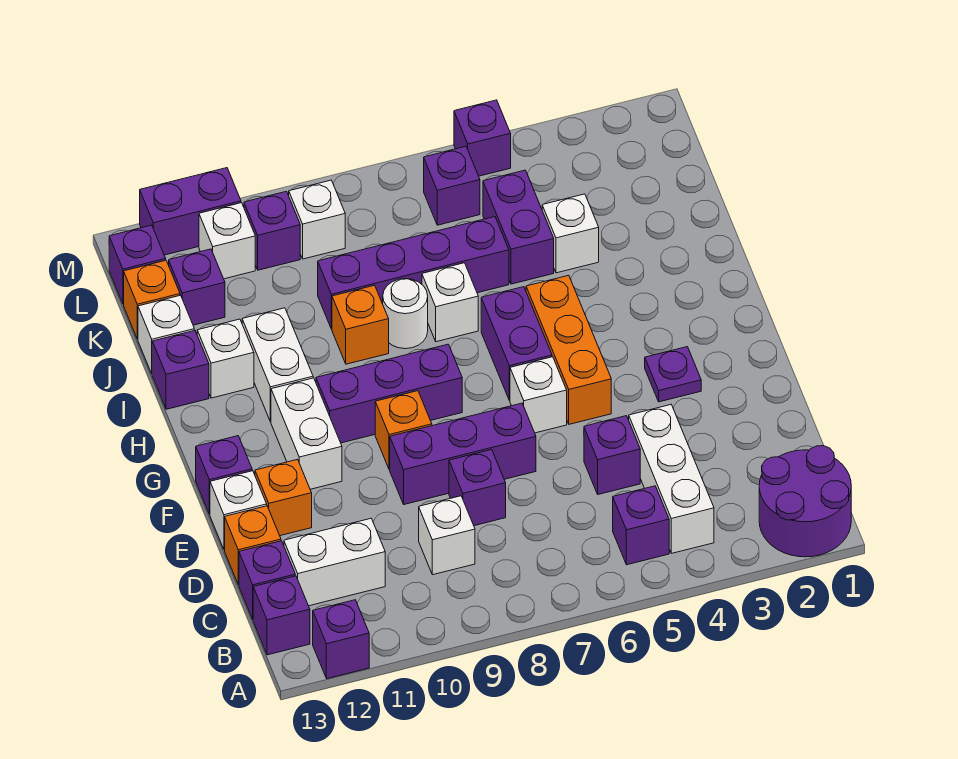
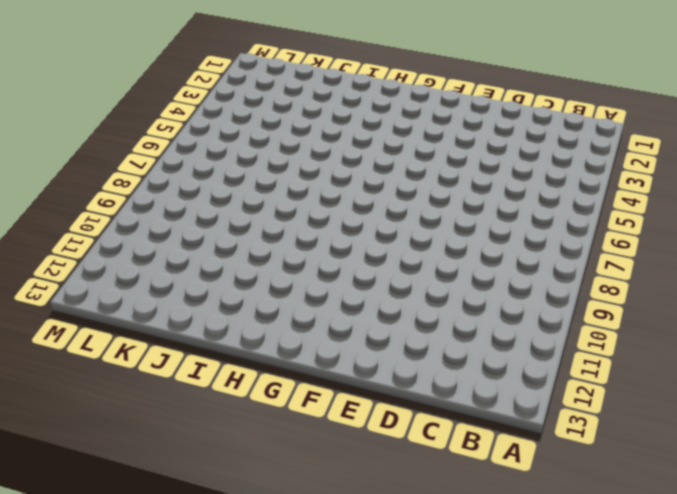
none -> purple round brick A1:B2 level 1
none -> purple brick A12 level 1
none -> white brick B4:D4 level 1
none -> purple brick B5 level 1

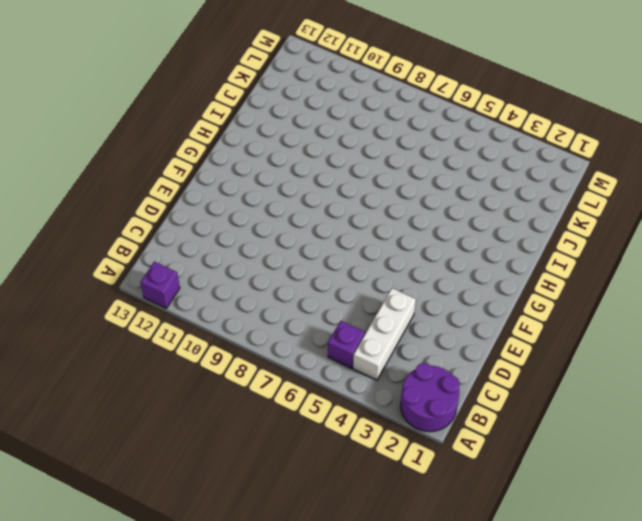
none -> purple brick B13 level 1
none -> white brick C9 level 1
none -> white brick C11:C12 level 1
none -> purple brick C13 level 1

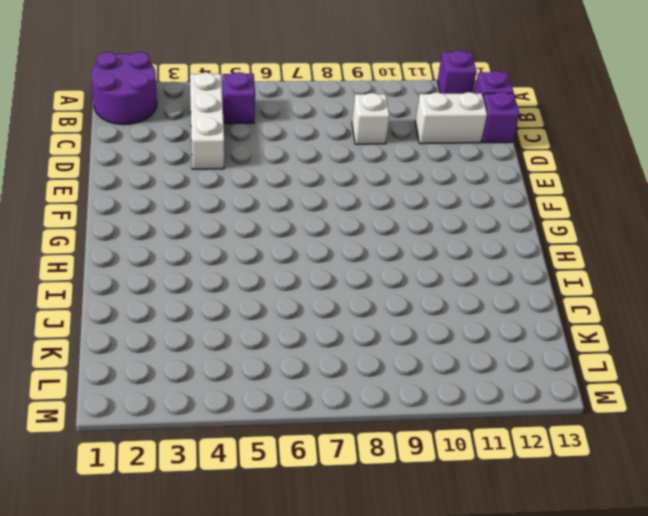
none -> purple brick D5 level 1
none -> purple brick D8 level 1
none -> orange brick D13 level 1
none -> purple brick E7:E9 level 1

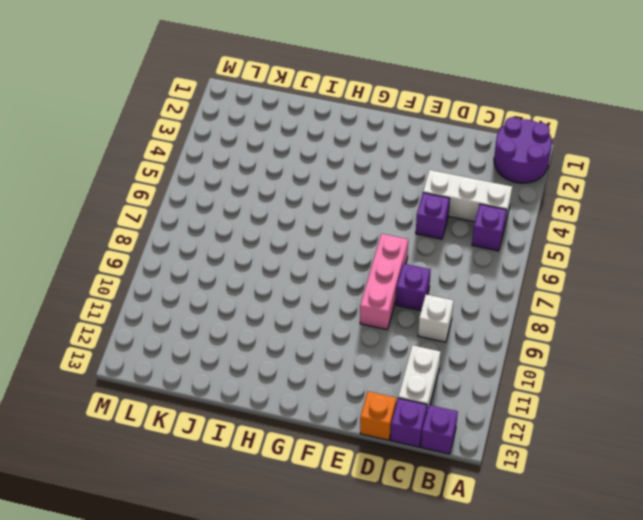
pink brick E7:E9 level 1 -> purple brick E7:E9 level 1
none -> purple brick A12 level 1
none -> orange brick E12 level 1
none -> white brick E13 level 1
none -> purple plate F3 level 1

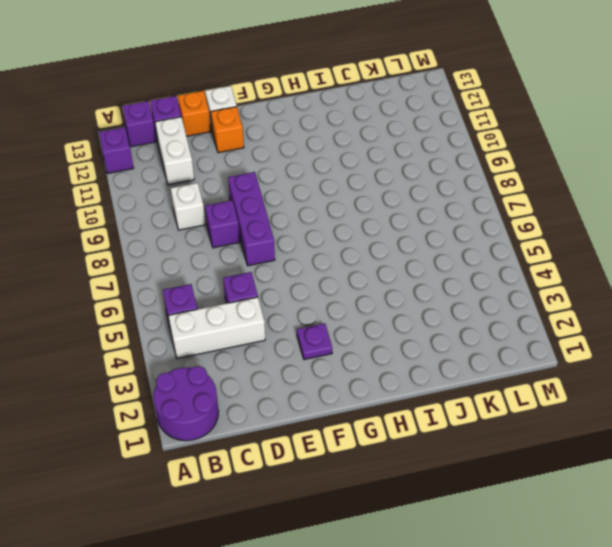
none -> orange brick F5:H5 level 1
none -> white brick F6 level 1
none -> orange brick F9 level 1
none -> white brick F11:G11 level 1

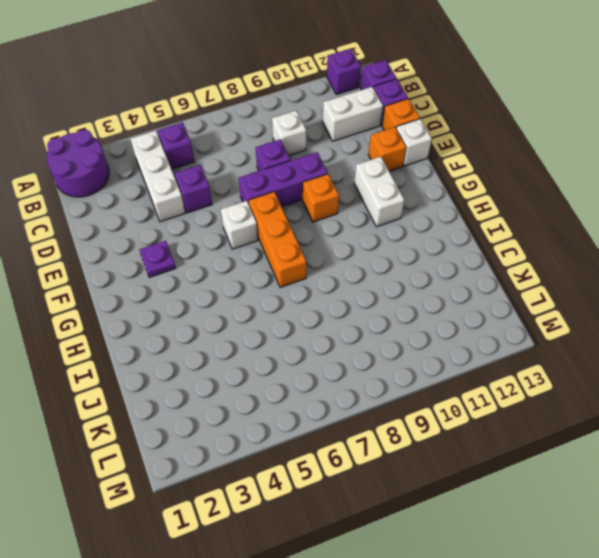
orange brick F7:H7 level 1 -> orange brick F5:H5 level 1
none -> purple brick F13 level 1
none -> purple brick G6:H6 level 1
none -> purple brick G8:G10 level 1
none -> white brick H11:I11 level 1

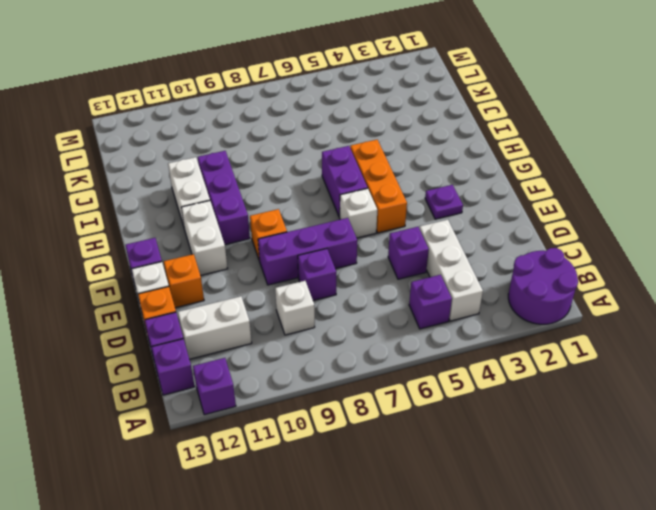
purple brick G10:I10 level 1 -> purple brick G8:G10 level 1
none -> white brick I7 level 1
none -> white round brick I8 level 1
none -> orange brick I9 level 1
none -> white brick I12 level 1

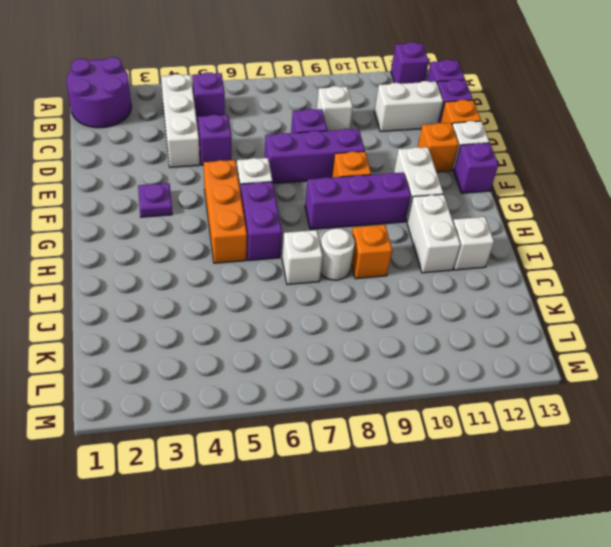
none -> purple brick I13 level 1
none -> white brick J4 level 1
none -> purple brick J5:K5 level 1
none -> purple brick J6:J9 level 1

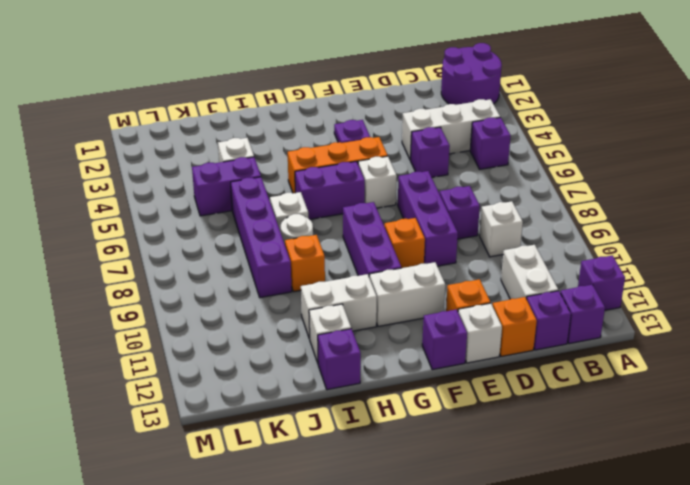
none -> white brick J13 level 1
none -> purple brick K12 level 1
none -> orange brick K13 level 1
none -> purple brick L6 level 1

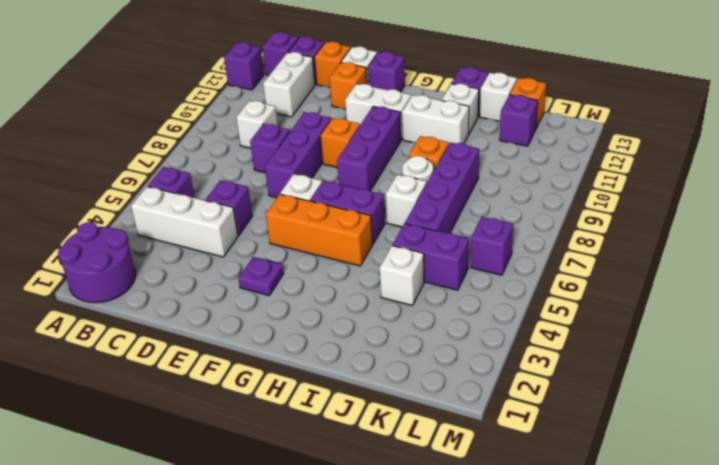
none -> white brick L9 level 1
none -> purple brick L10 level 1
none -> white brick L11 level 1
none -> purple brick L13 level 1

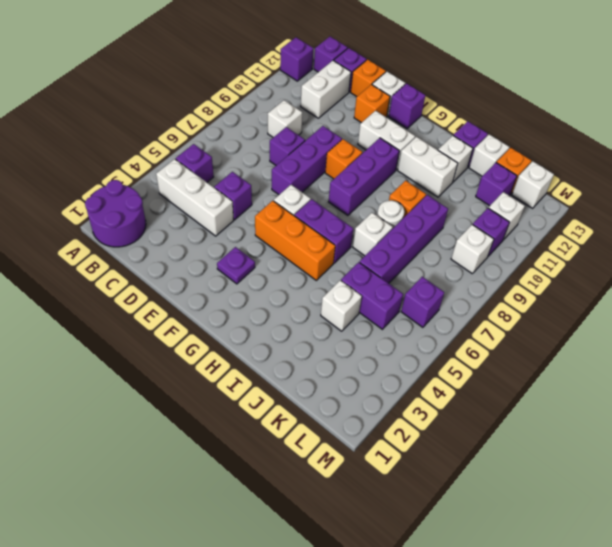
white brick L13 level 1 -> purple brick L13 level 1
none -> purple brick M5 level 1
none -> purple brick M11:M12 level 1

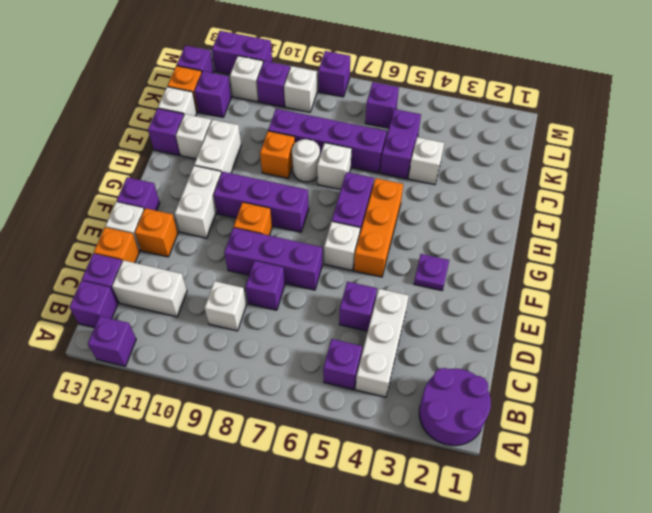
purple brick M8 level 1 -> purple brick M5 level 1

